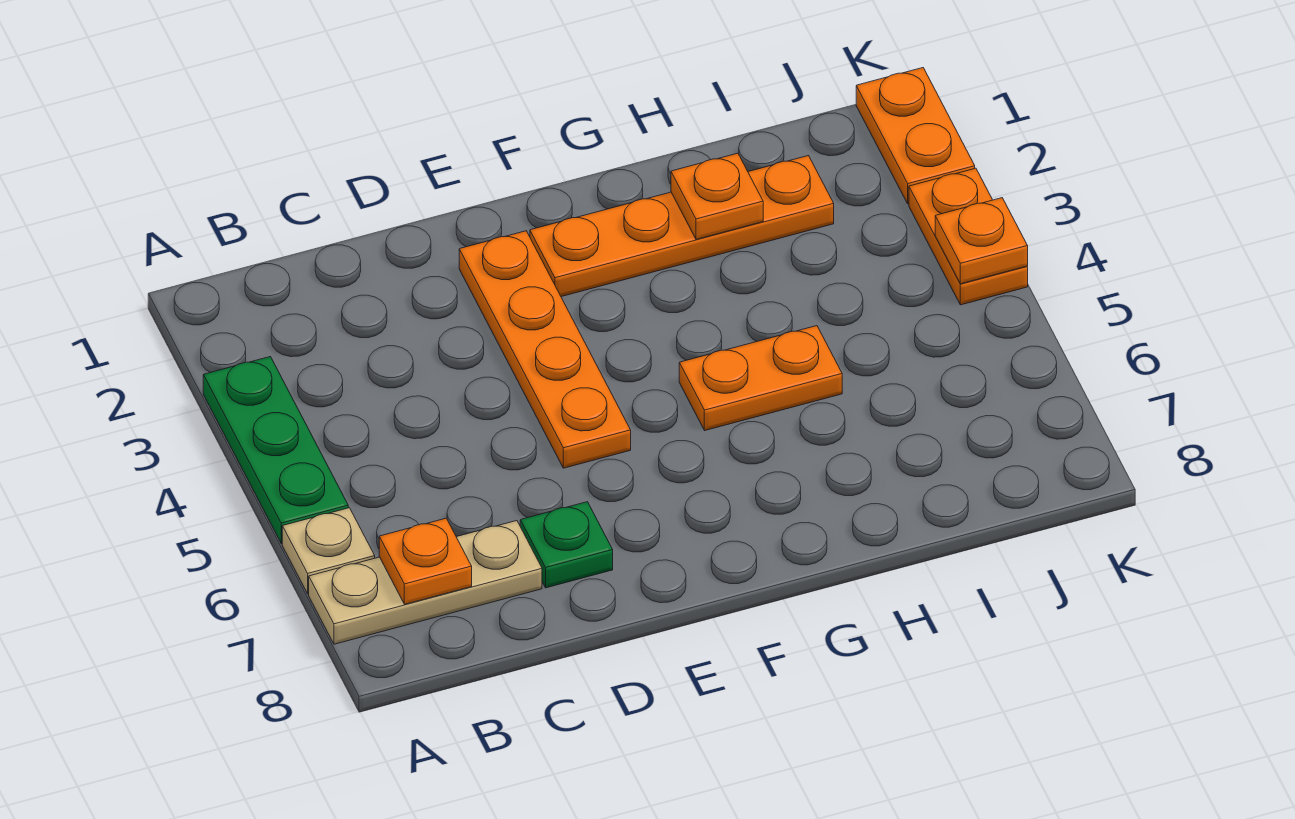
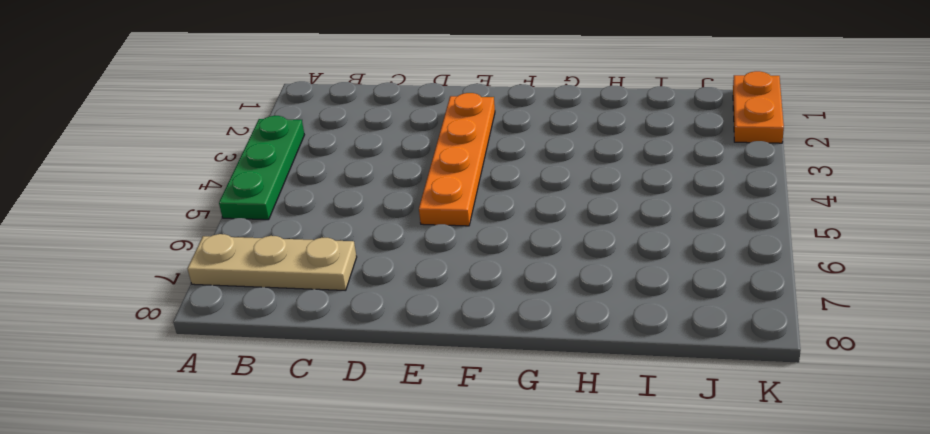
none -> tan plate A6 level 1
none -> green plate D7 level 1
none -> orange plate F2:I2 level 1

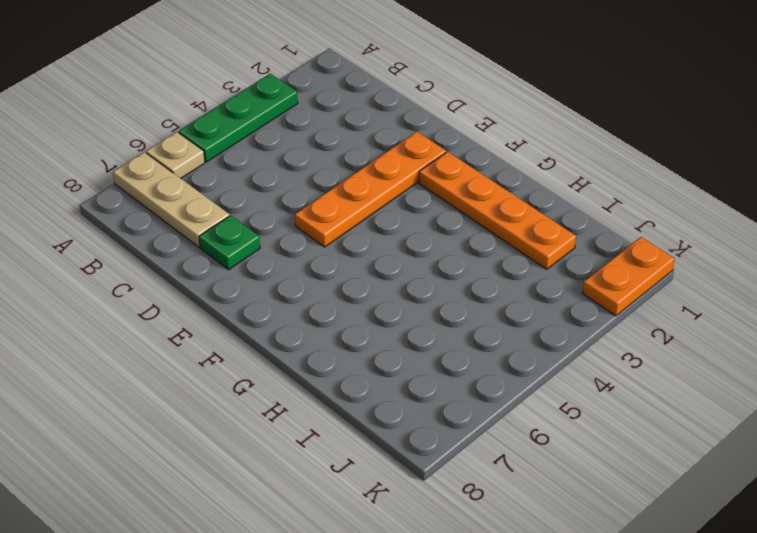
none -> orange plate G5:H5 level 1
none -> orange plate K3:K4 level 1
none -> orange plate B7 level 2

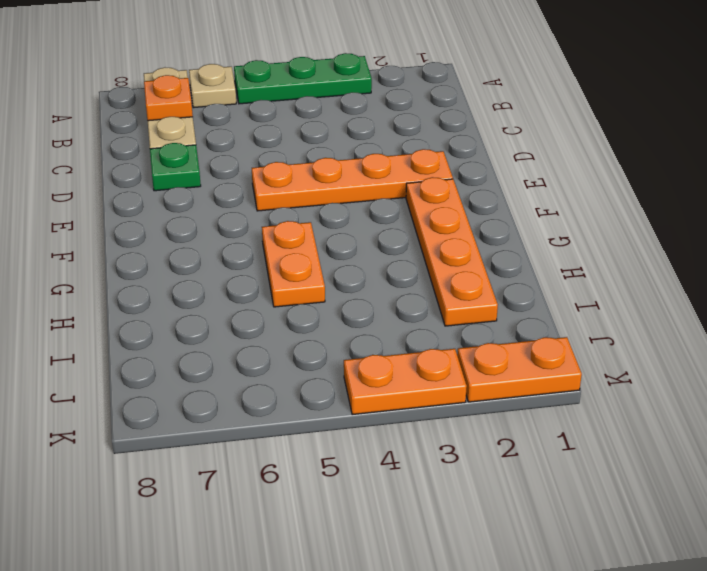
none -> orange plate H2 level 2
none -> orange plate K4 level 2

